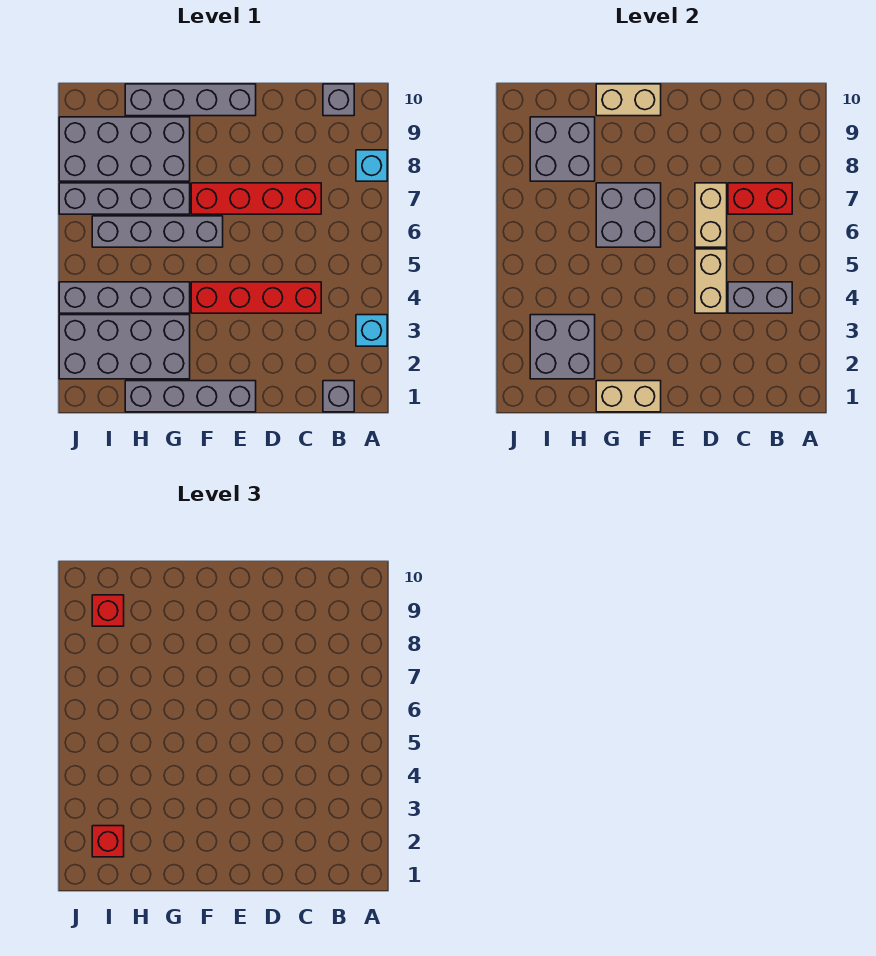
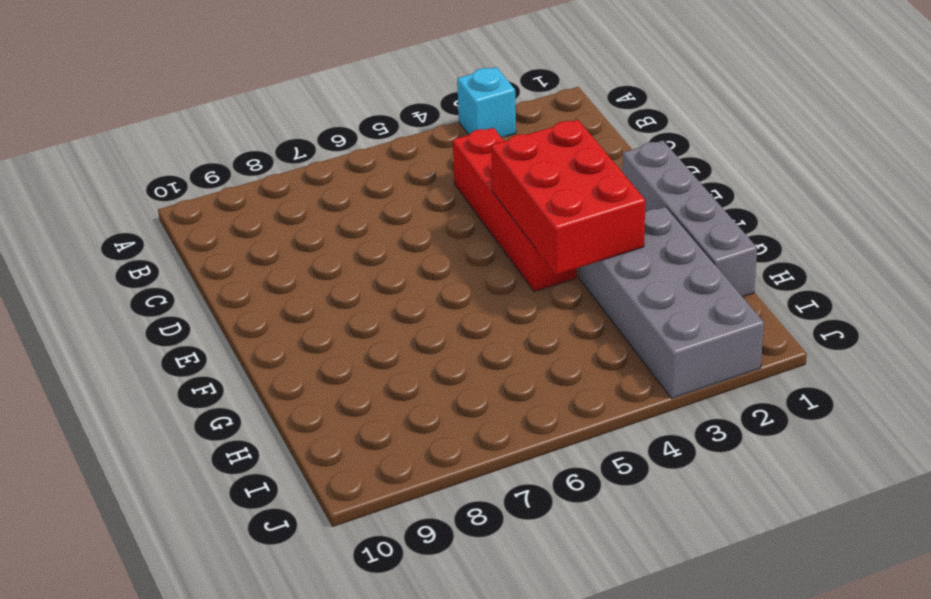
red brick E3:G4 level 2 -> none
none -> cyan brick A8 level 1
none -> grey brick B1 level 1
none -> grey brick B10 level 1

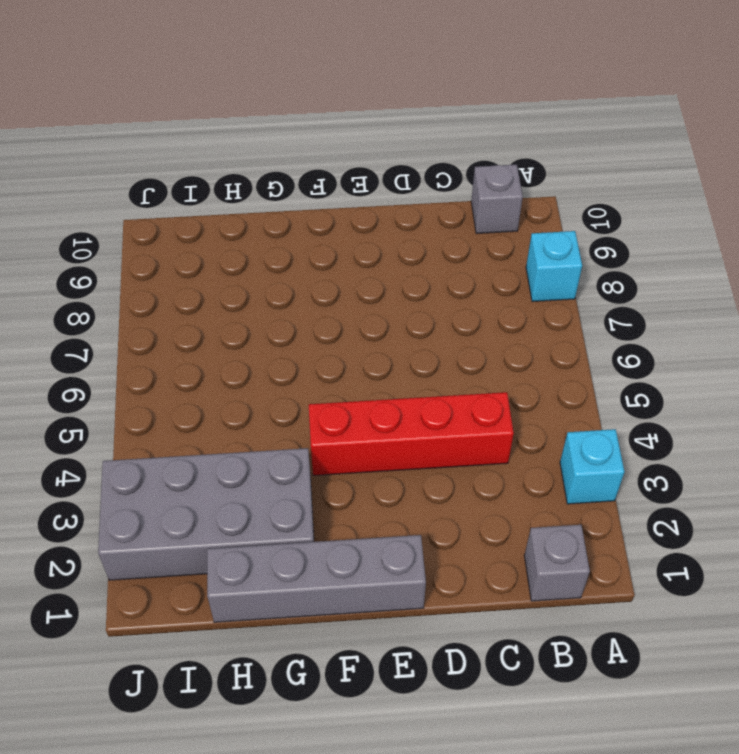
none -> red brick C7:F7 level 1
none -> grey brick E10:H10 level 1
none -> grey brick F6:I6 level 1

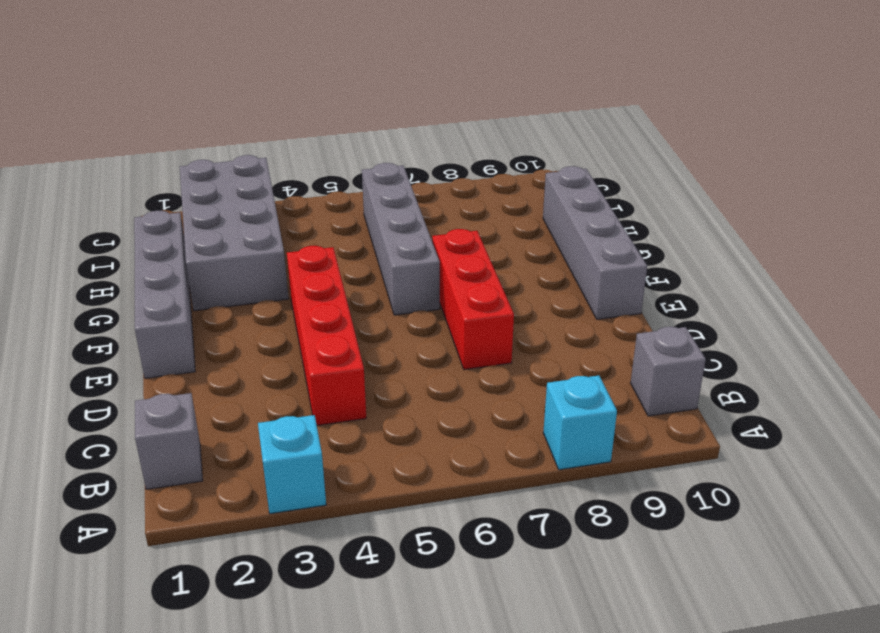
red brick D7:F7 level 1 -> red brick C7:F7 level 1
none -> grey brick G4:J4 level 1
none -> grey brick G7:J7 level 1
none -> grey brick G8:J9 level 1

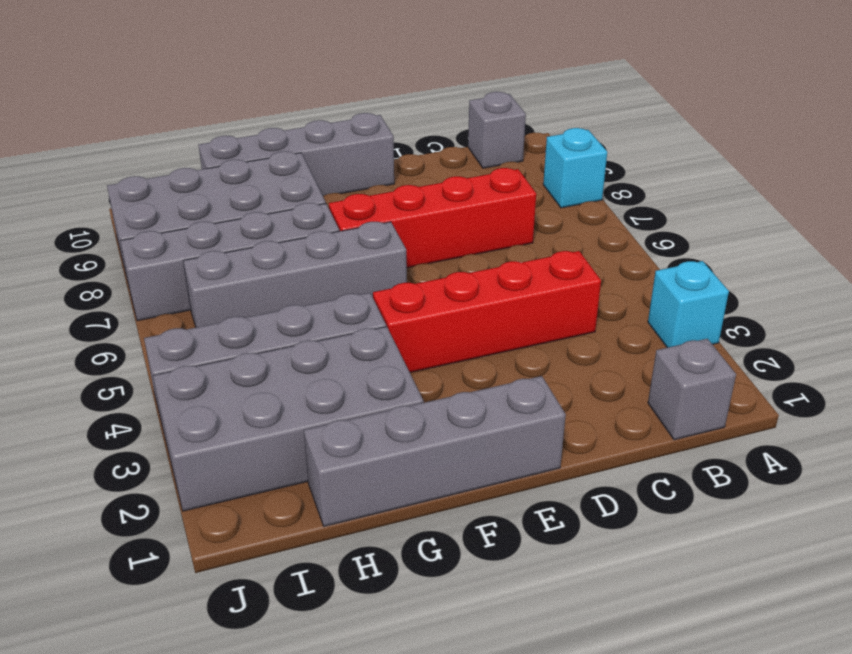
none -> grey brick B4:C4 level 2
none -> red brick B7:C7 level 2
none -> tan brick D4:D5 level 2

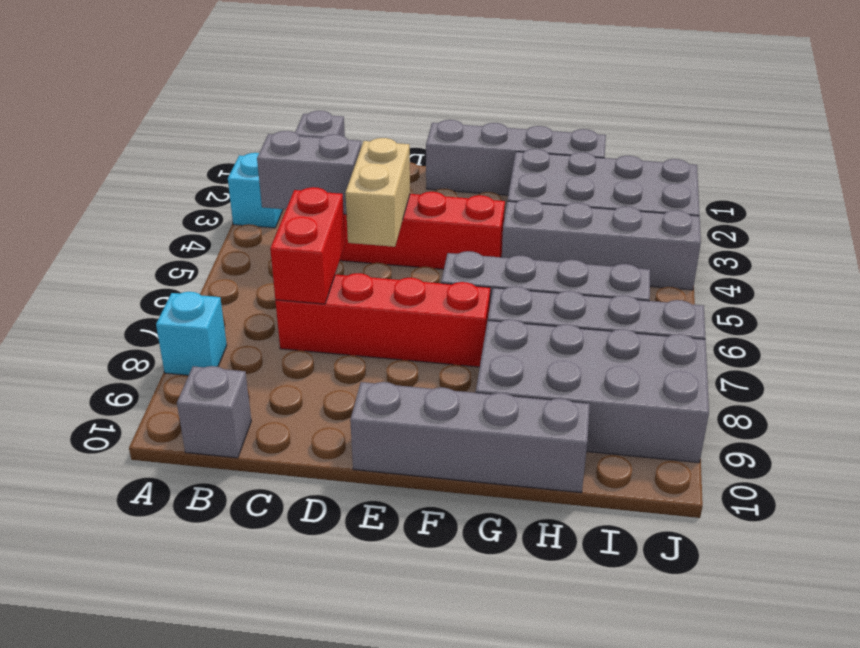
red brick C6:C7 level 2 -> red brick B7:C7 level 2
none -> tan brick D6:D7 level 2
none -> tan brick F1:G1 level 2
none -> grey brick F6:G7 level 2

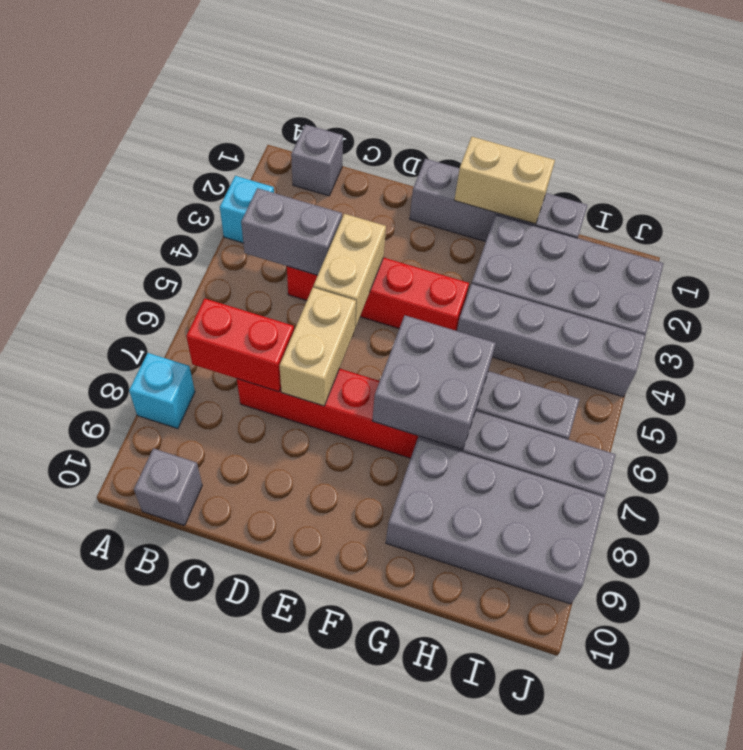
none -> grey brick E10:H10 level 1
none -> tan brick F10:G10 level 2
none -> grey brick H2:I3 level 2

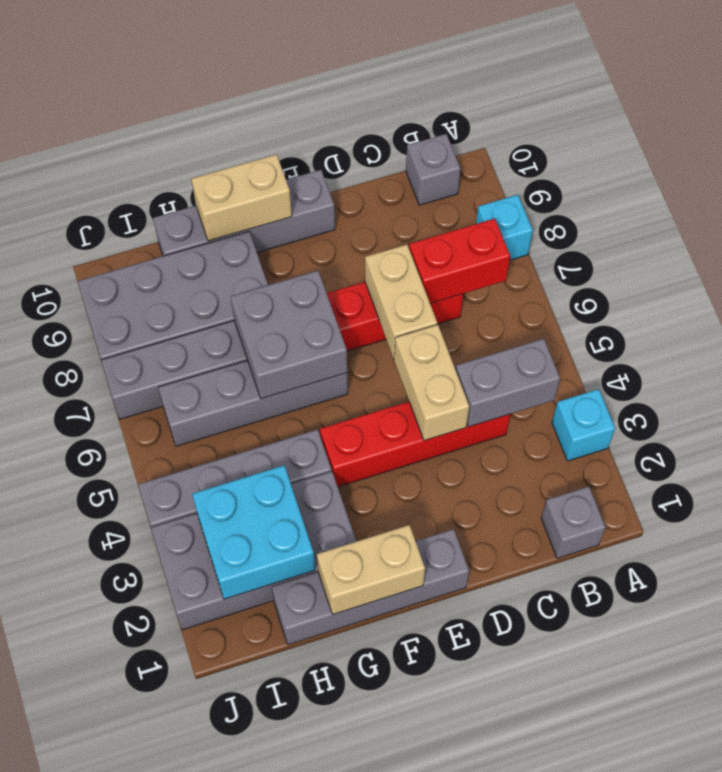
cyan brick H2:I3 level 2 -> grey brick H2:I3 level 2
none -> grey brick H8:I9 level 2
none -> red brick I2 level 3
none -> red brick I9 level 3

